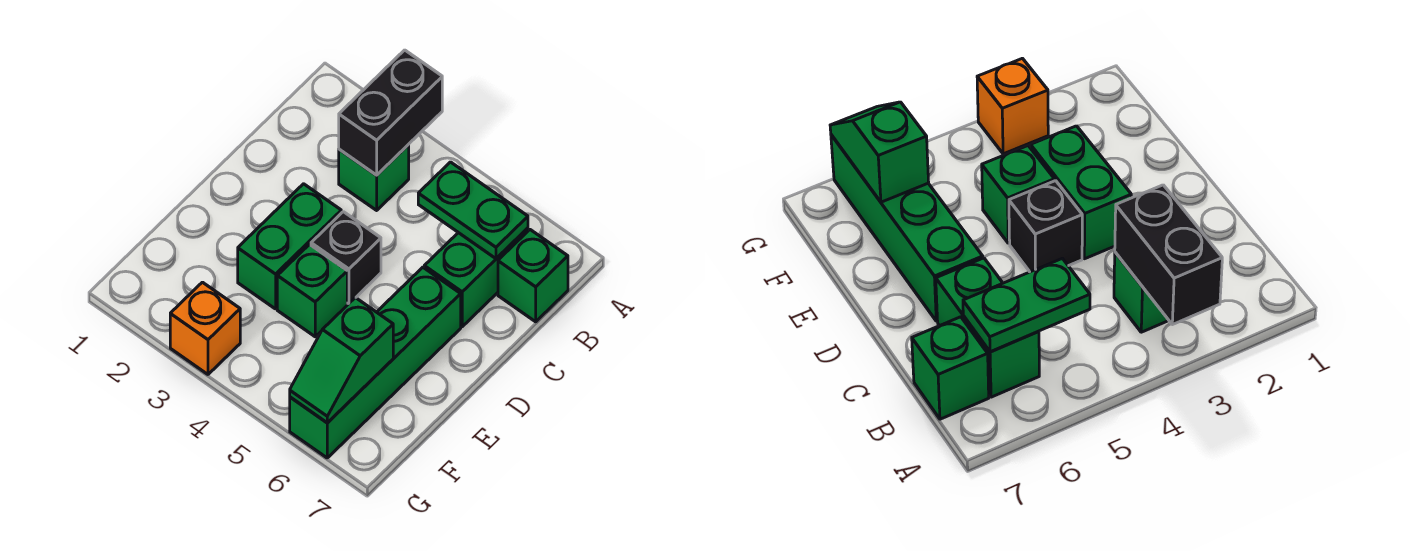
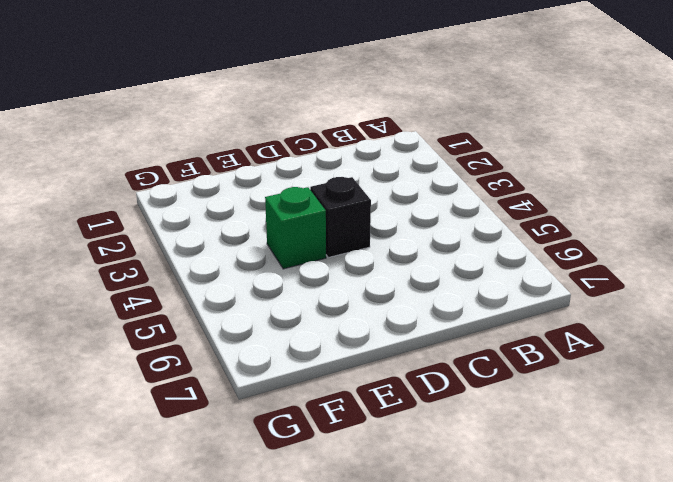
none -> green brick B3 level 1
none -> green brick B6:C6 level 1

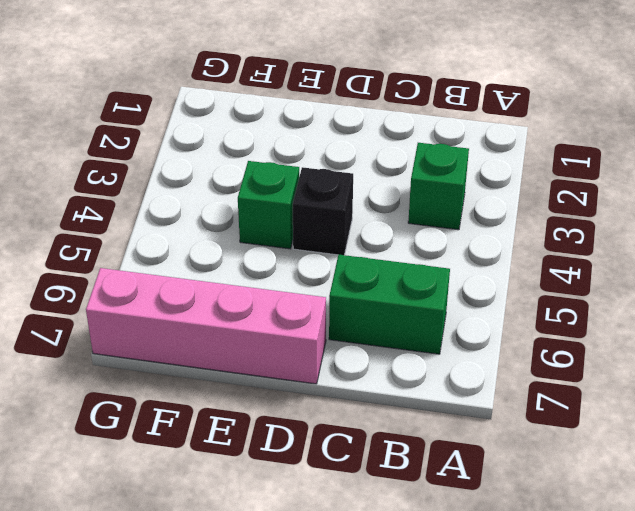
pink brick D7:G7 level 1 -> none
none -> green brick B7 level 1
none -> green brick D3:E3 level 1

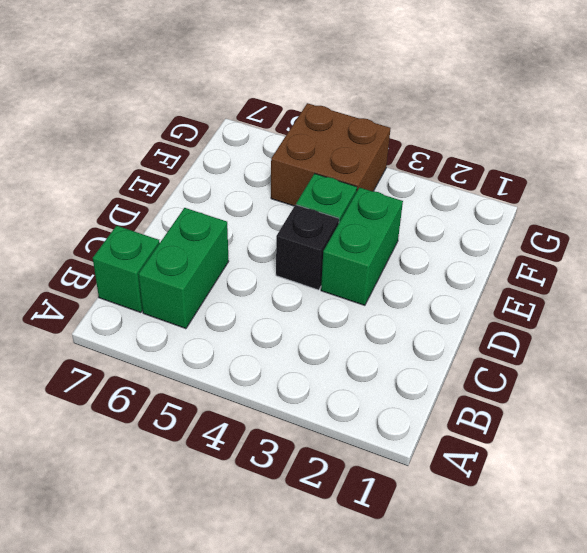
brown brick F4:G5 level 1 -> none
none -> green brick B3 level 1
none -> green brick D6:G6 level 1

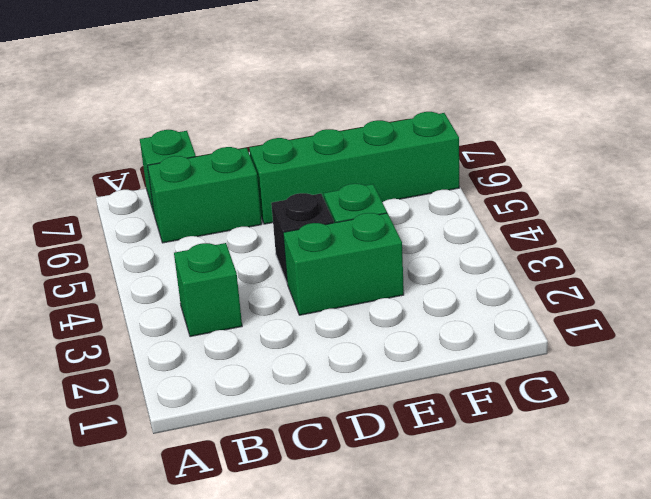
none -> orange brick G3 level 1
none -> black brick A3:B3 level 2

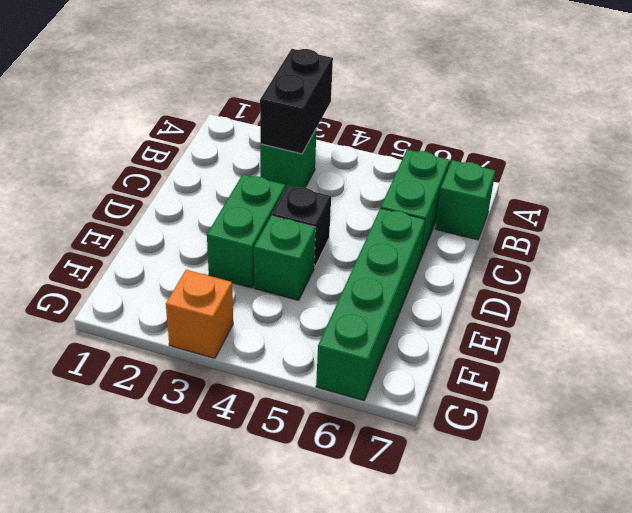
none -> green plate B5:B6 level 2
none -> green slope F6:G6 level 2 top F

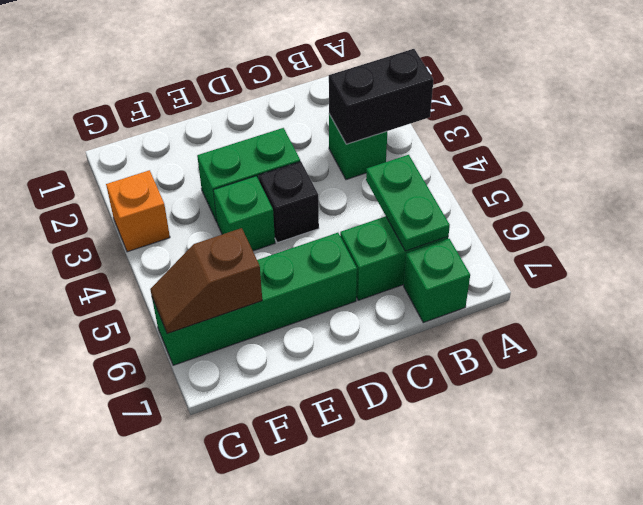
brown slope F6:G6 level 2 top F -> green slope F6:G6 level 2 top F

